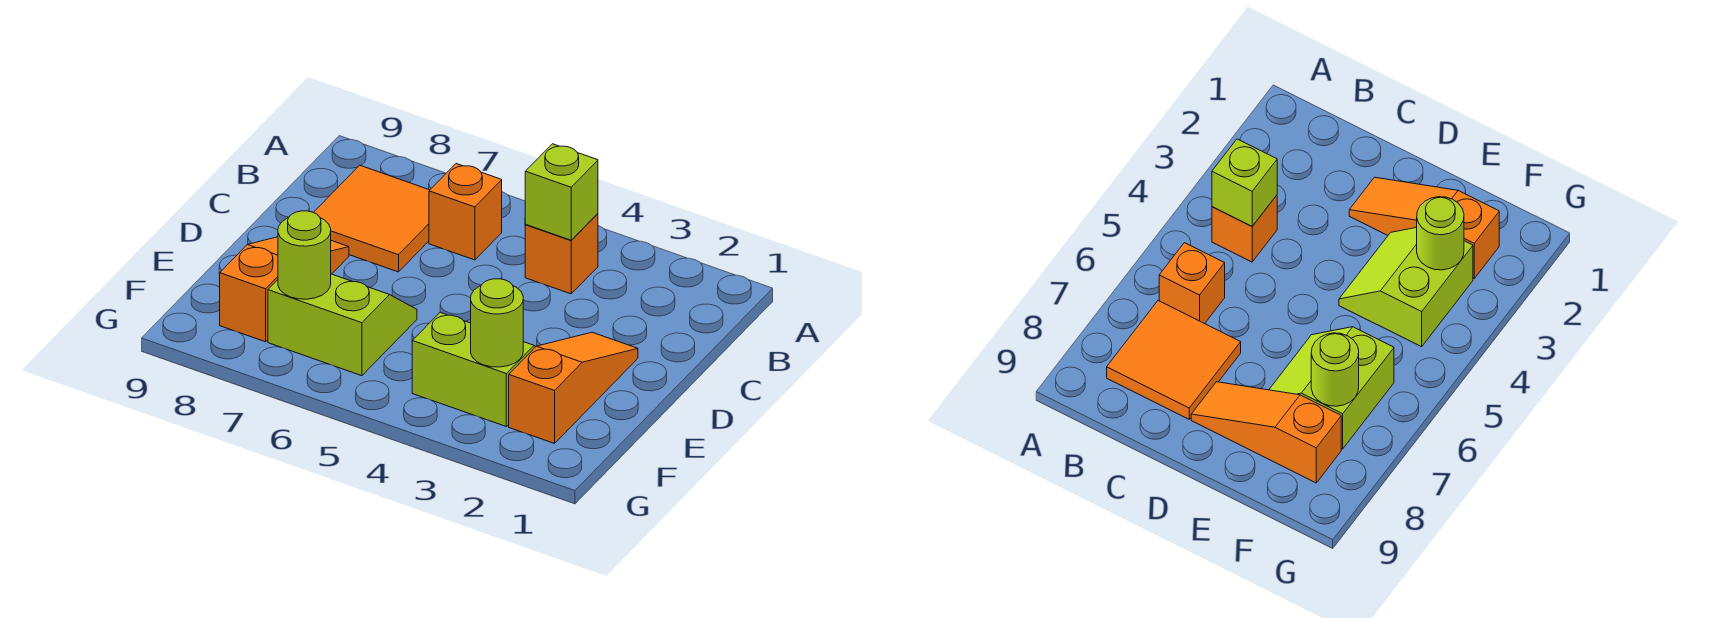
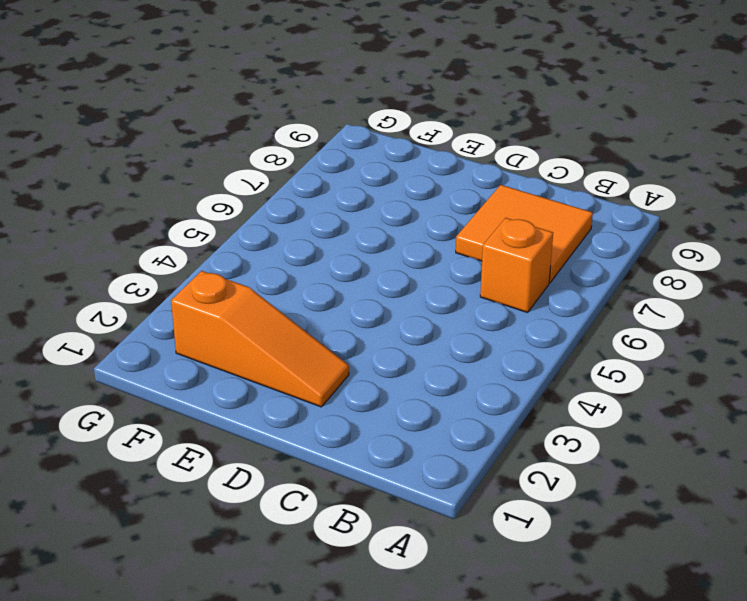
none -> orange brick B4 level 1
none -> orange slope D8:F8 level 1 top F

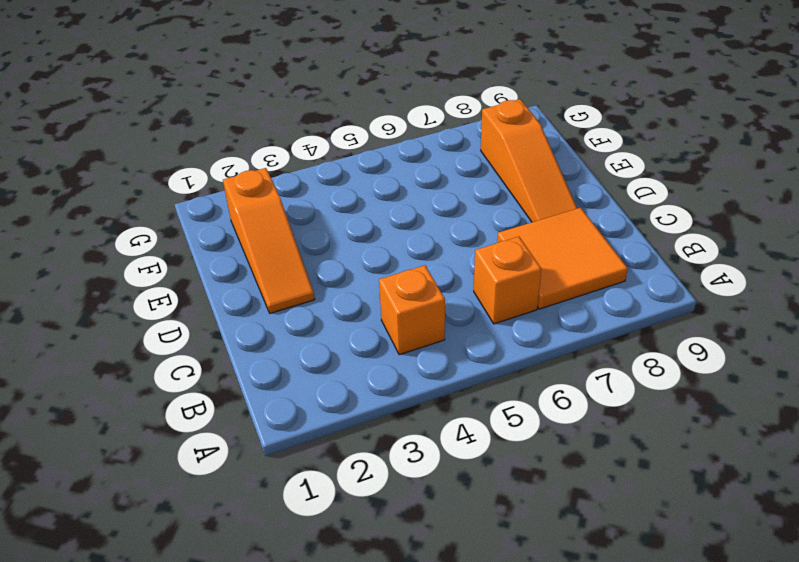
none -> lime slope E3:F4 level 1 top F
none -> lime slope E6:F7 level 1 top F

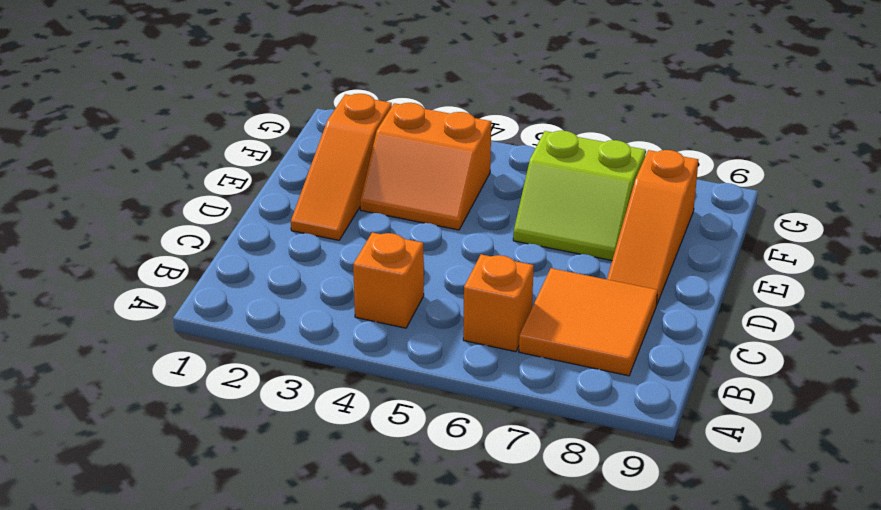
orange slope E3:F4 level 1 top F -> lime slope E3:F4 level 1 top F
none -> lime brick B4 level 2
none -> lime round brick F3 level 2

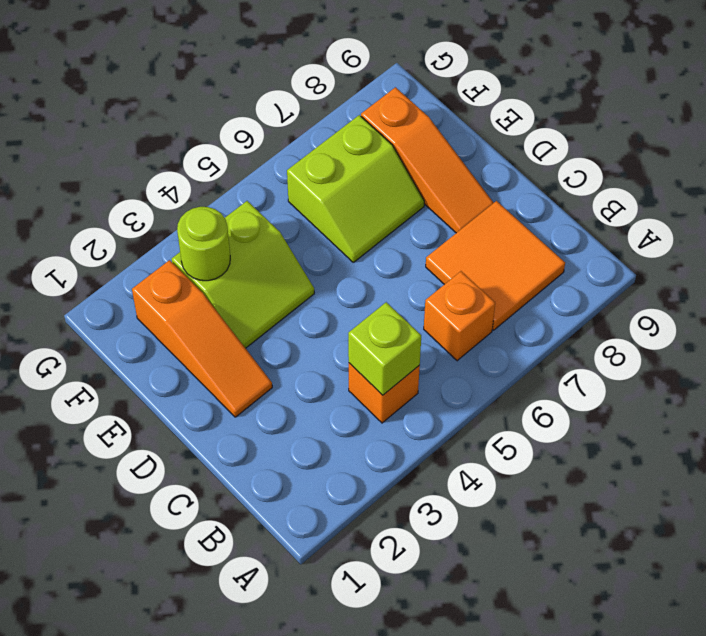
none -> lime round brick F7 level 2

